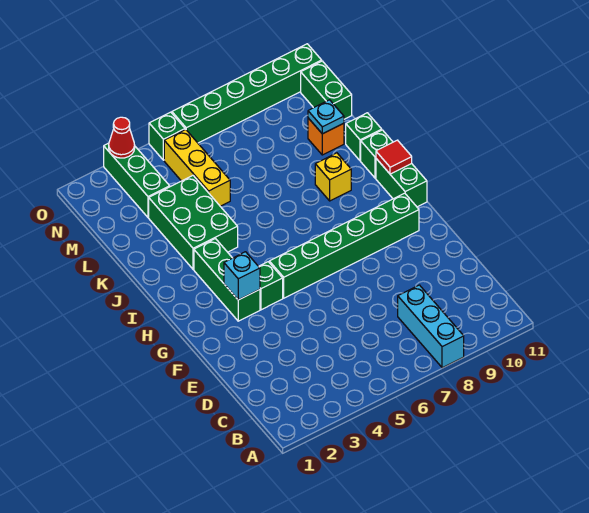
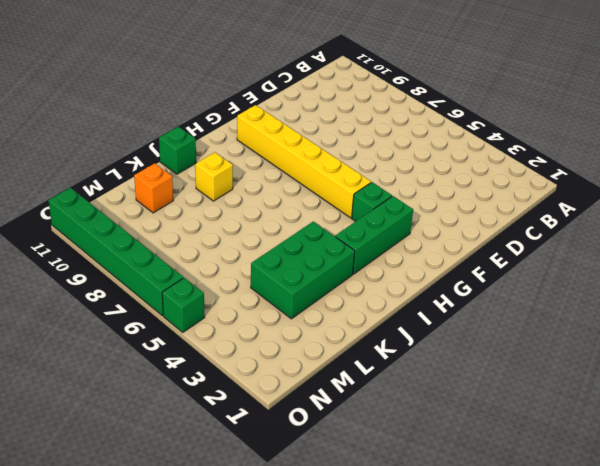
yellow brick G5:G10 level 1 -> green brick G5:G10 level 1
none -> cyan brick A8:C8 level 1
none -> green brick H11:I11 level 1
none -> green brick K11 level 1

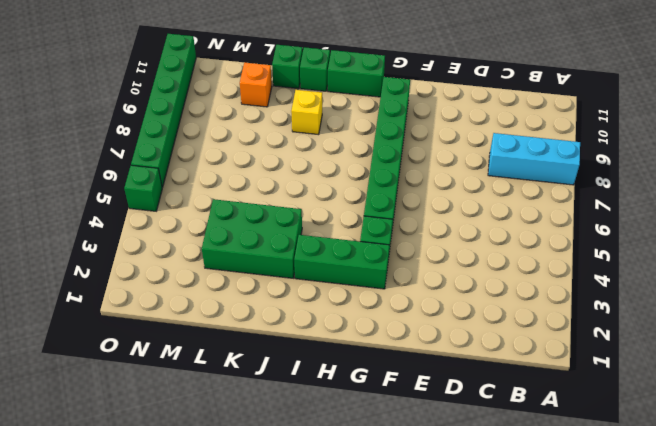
none -> yellow brick L5:N5 level 1
none -> green brick M3:O3 level 1
none -> green brick M11:N11 level 1

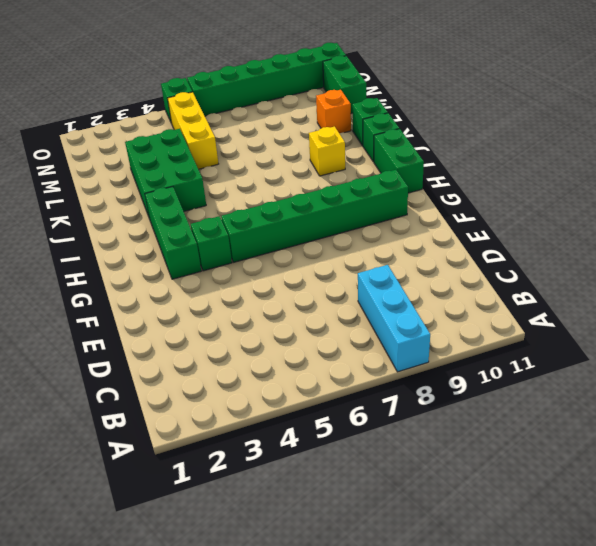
none -> green brick M3:O3 level 1
none -> cyan brick G3 level 2
none -> red tile I11 level 2

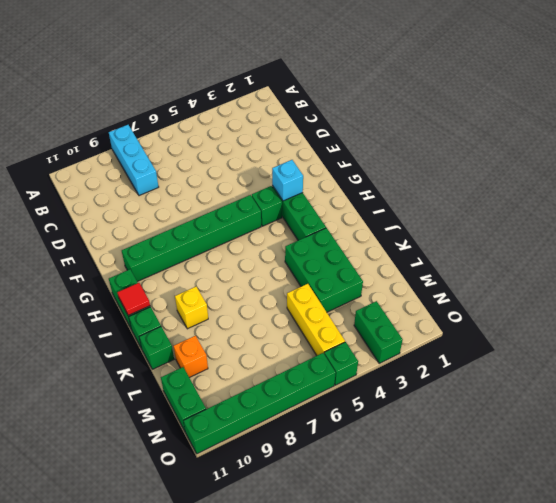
green brick N3:O3 level 1 -> green brick M3:O3 level 1
none -> cyan plate L10 level 2
none -> red cone O3 level 2

